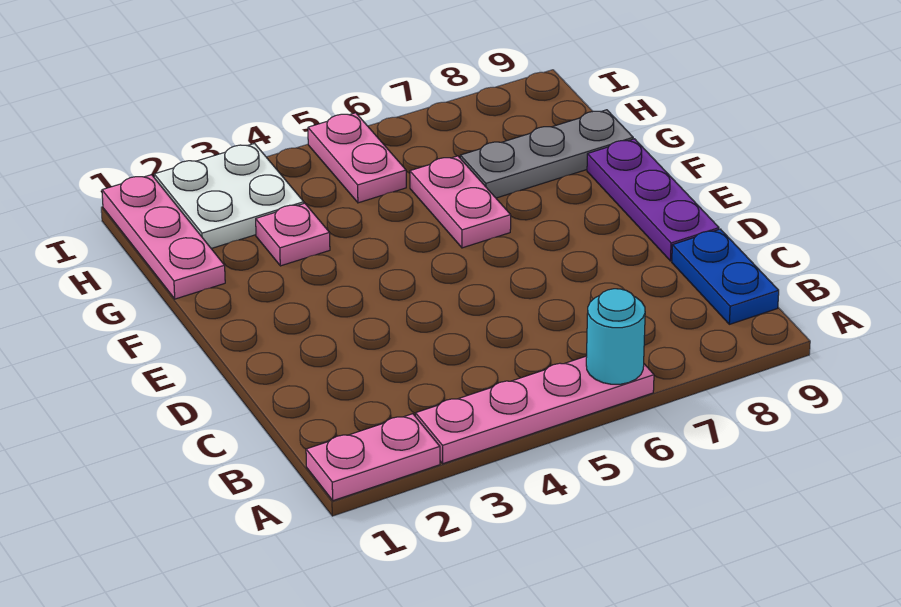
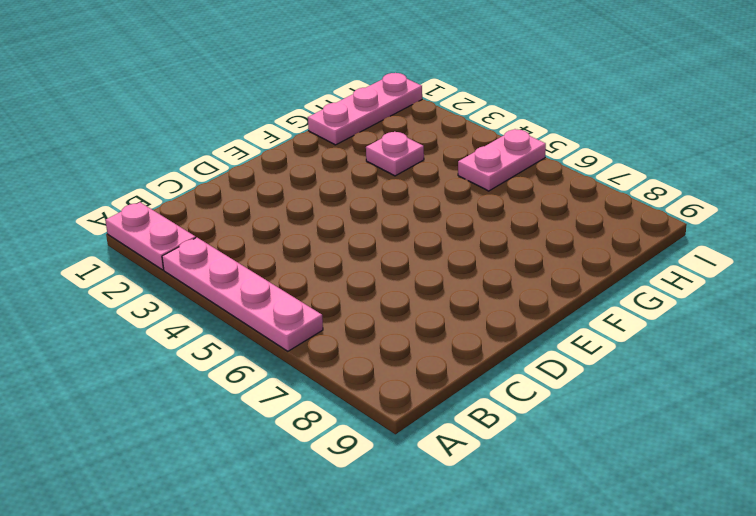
none -> blue plate B9:C9 level 1
none -> purple plate D9:F9 level 1

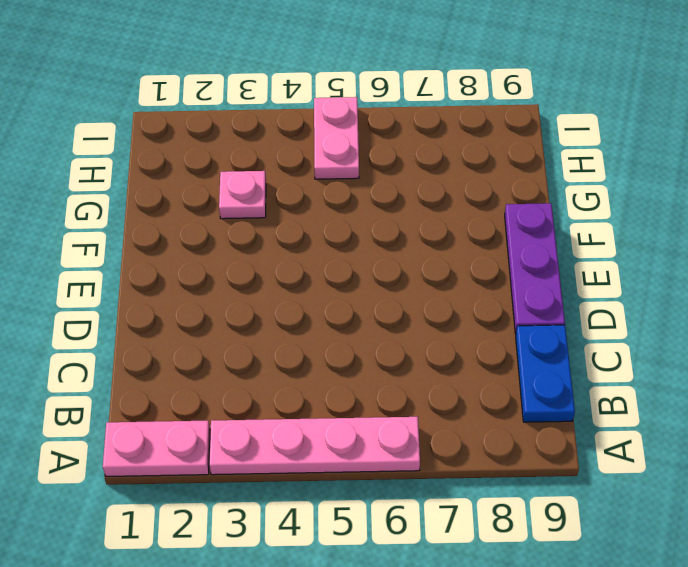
none -> pink plate F6:G6 level 1
none -> pink plate G1:I1 level 1

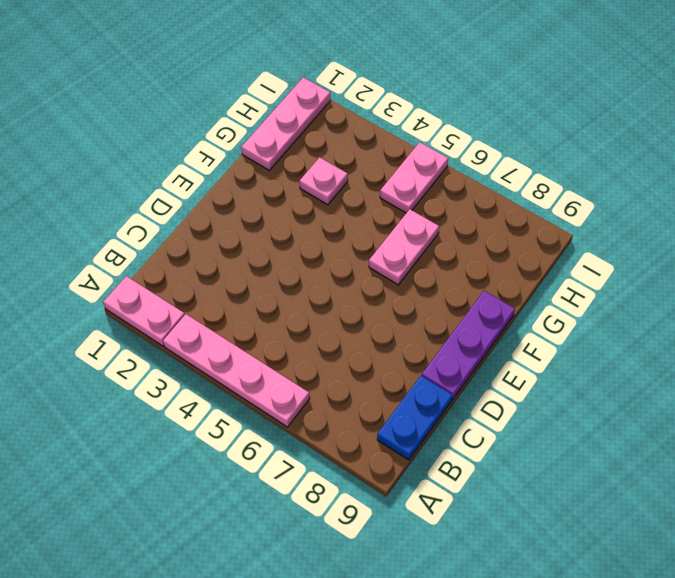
none -> grey plate G7:G9 level 1
none -> white plate H2:I3 level 1

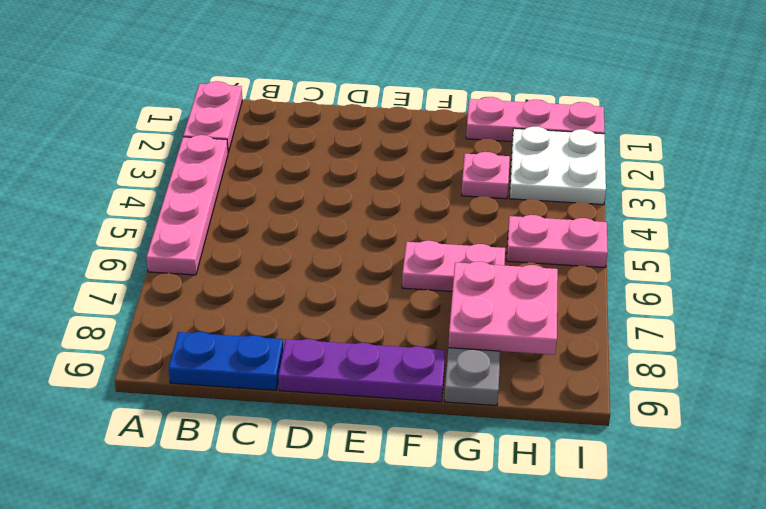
pink plate G7:H8 level 2 -> none
none -> cyan round brick A6 level 2

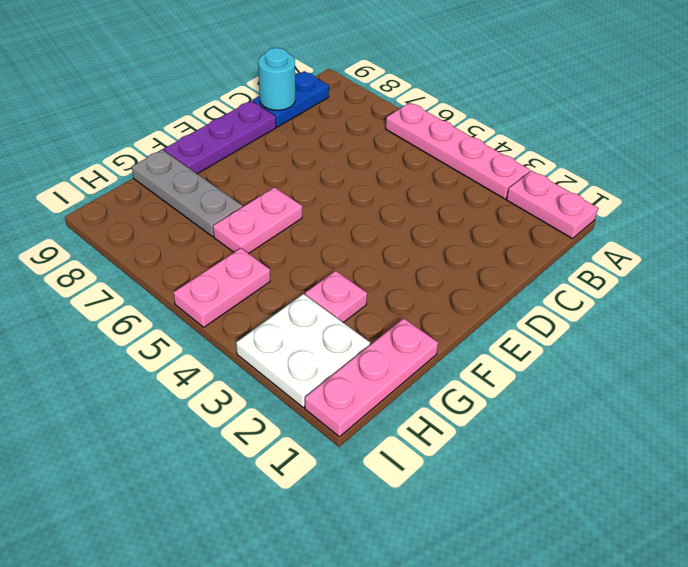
cyan round brick C9 level 2 -> cyan round brick A6 level 2

